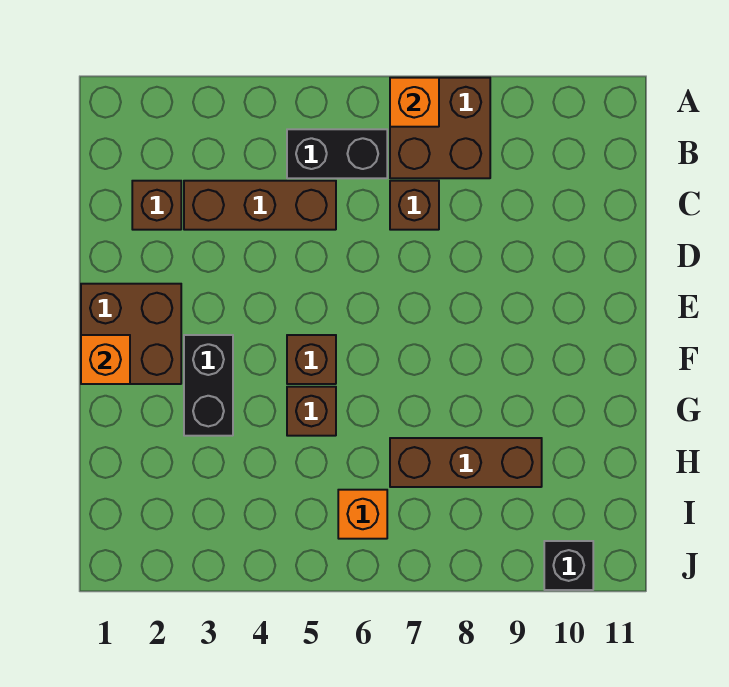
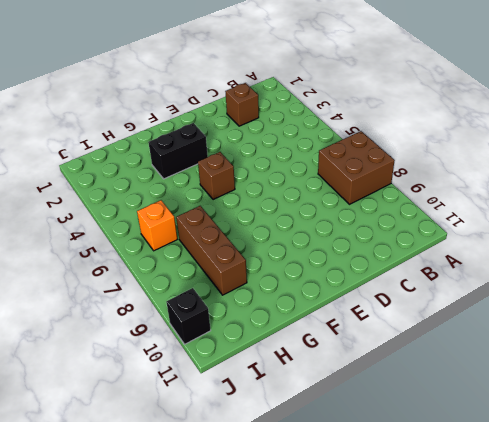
none -> black brick B5:B6 level 1
none -> brown brick C3:C5 level 1
none -> brown brick C7 level 1

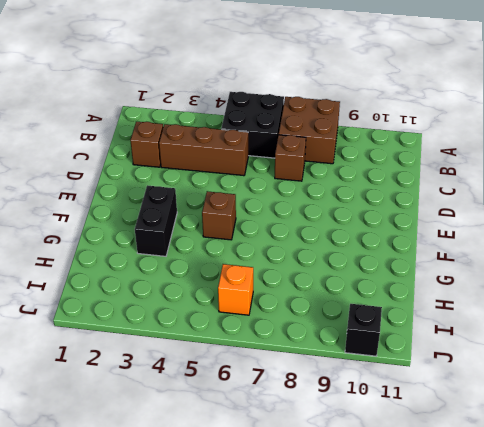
black brick A5:B6 level 1 -> black brick B5:B6 level 1
none -> brown brick E1:F2 level 1
none -> brown brick G5 level 1
none -> brown brick H7:H9 level 1

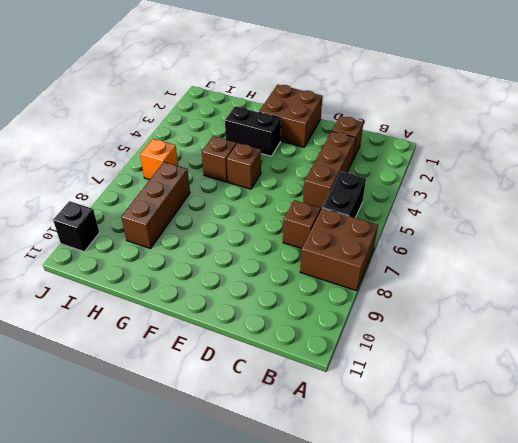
none -> orange brick A7 level 2
none -> orange brick F1 level 2

